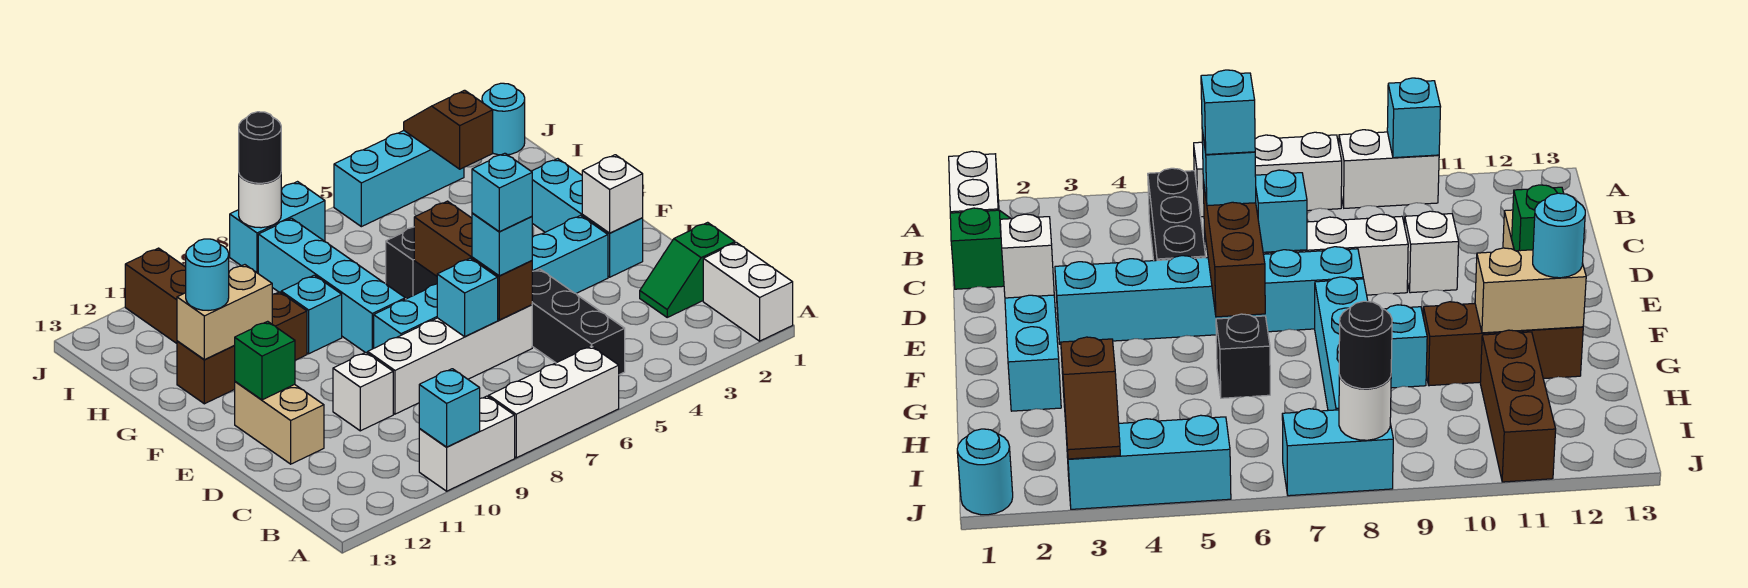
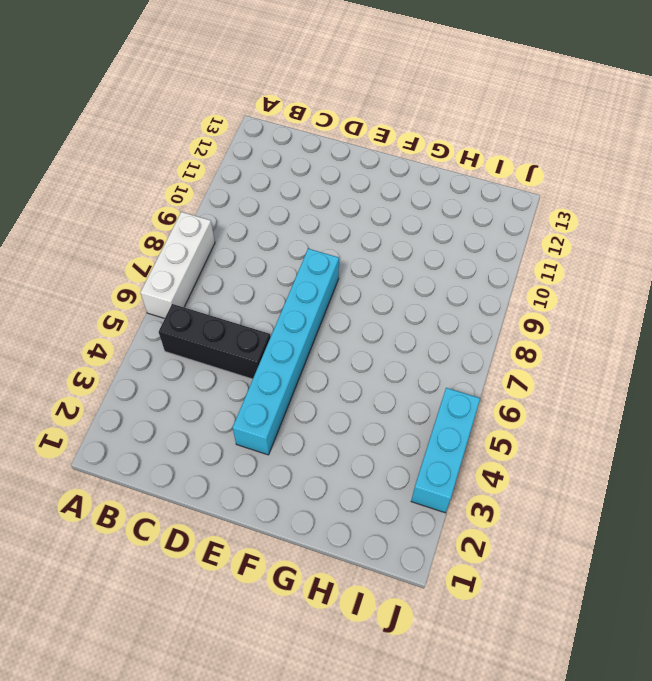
none -> white brick A1:B1 level 1
none -> white brick A9:A10 level 1
none -> green slope C1:C2 level 1 top 1
none -> white brick D6:D9 level 1

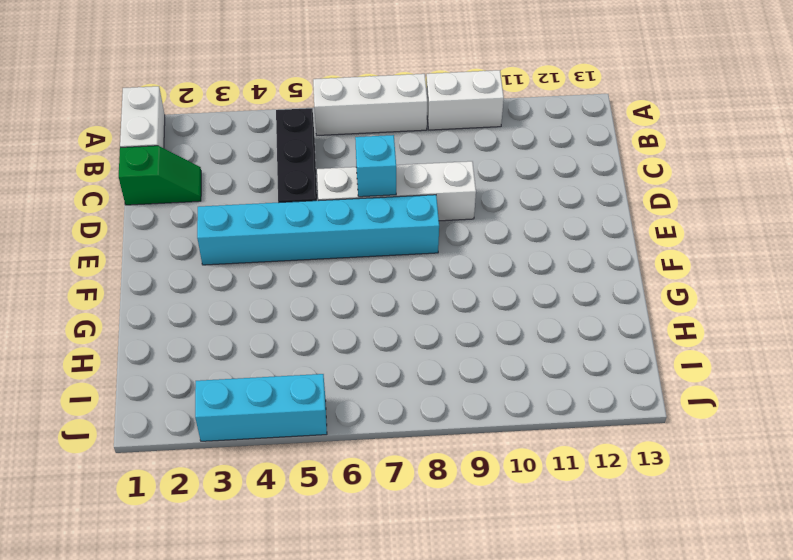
none -> white brick D10 level 1
none -> tan brick D12:E12 level 1
none -> cyan brick E2:G2 level 1
none -> cyan brick F8:I8 level 1

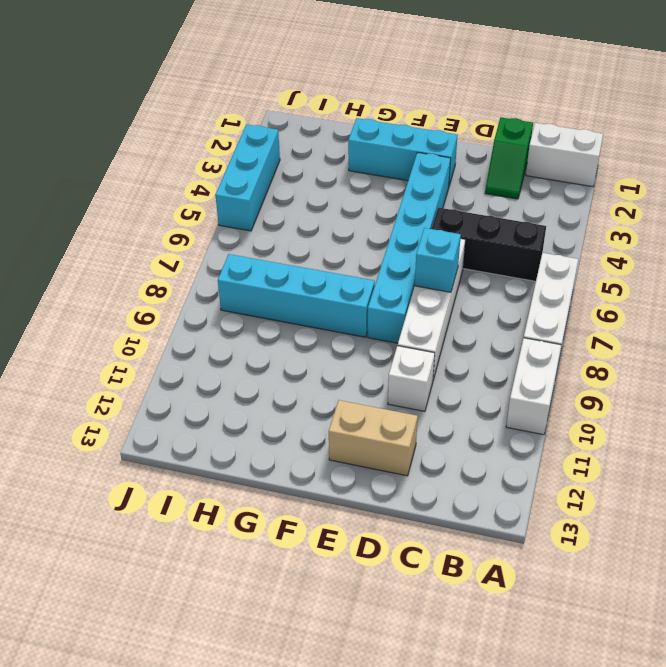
none -> black brick G6 level 1
none -> cyan brick G9 level 1
none -> brown brick G10:G12 level 1
none -> brown brick H11:J11 level 1

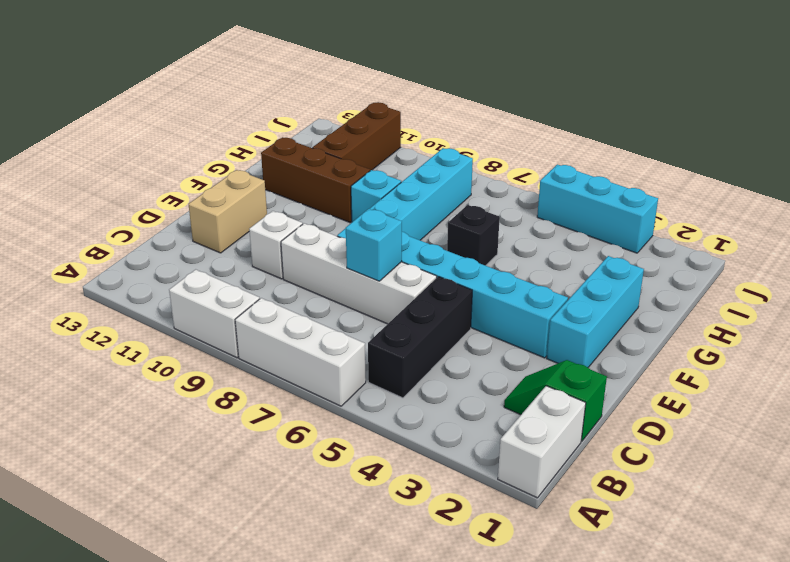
none -> cyan round brick J1 level 1
none -> cyan brick J7:J8 level 1
none -> cyan brick A10 level 2
none -> brown brick D6:F6 level 2

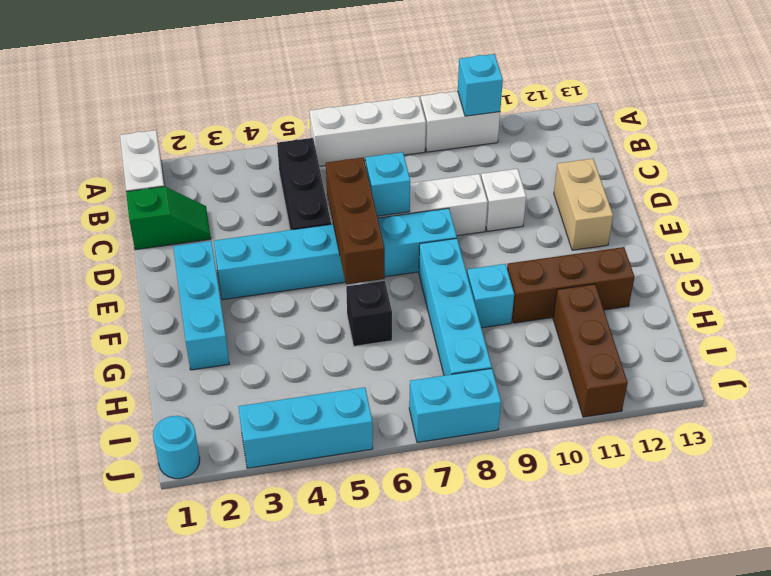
none -> white brick E2 level 2
none -> green brick E12 level 2
none -> tan brick G11:G12 level 2
none -> brown slope I3:J3 level 2 top I

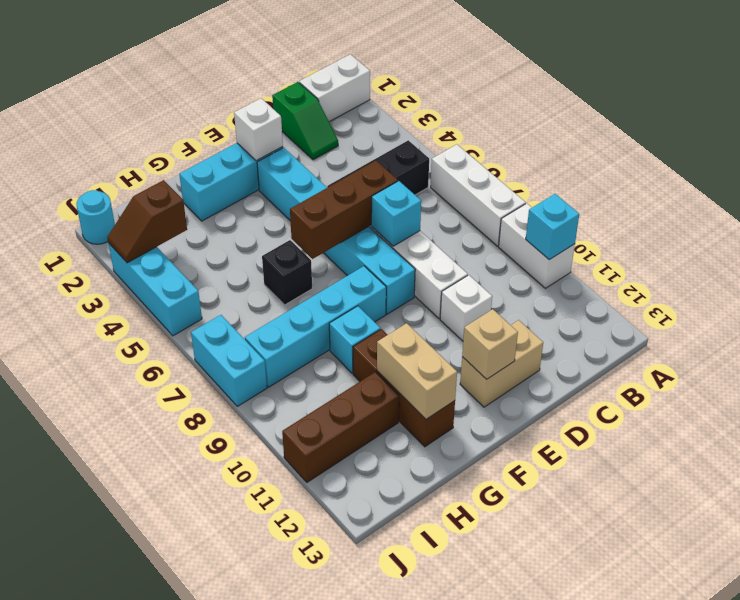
tan brick E12 level 2 -> green brick E12 level 2
none -> white round brick J8 level 2
none -> cyan brick D6 level 3
none -> cyan round brick G12 level 3
none -> black round brick J8 level 3

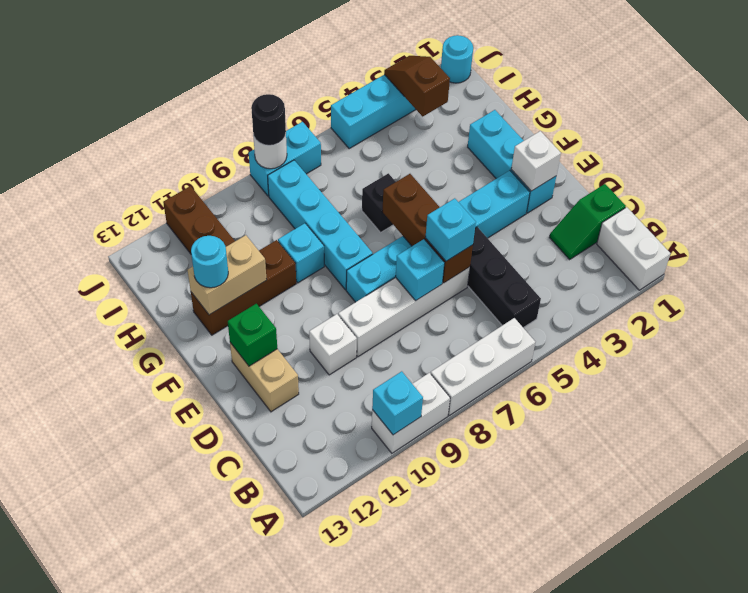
none -> cyan brick D6 level 4

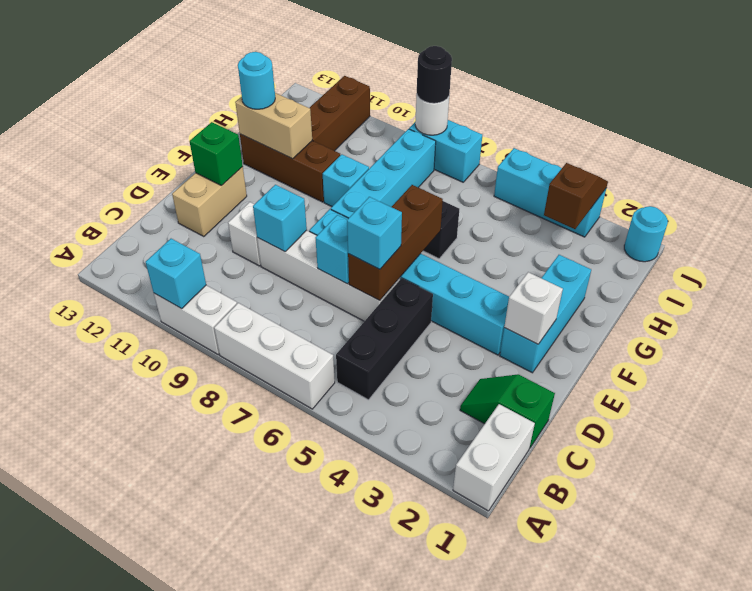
cyan brick D9 level 2 -> cyan brick D6 level 4

